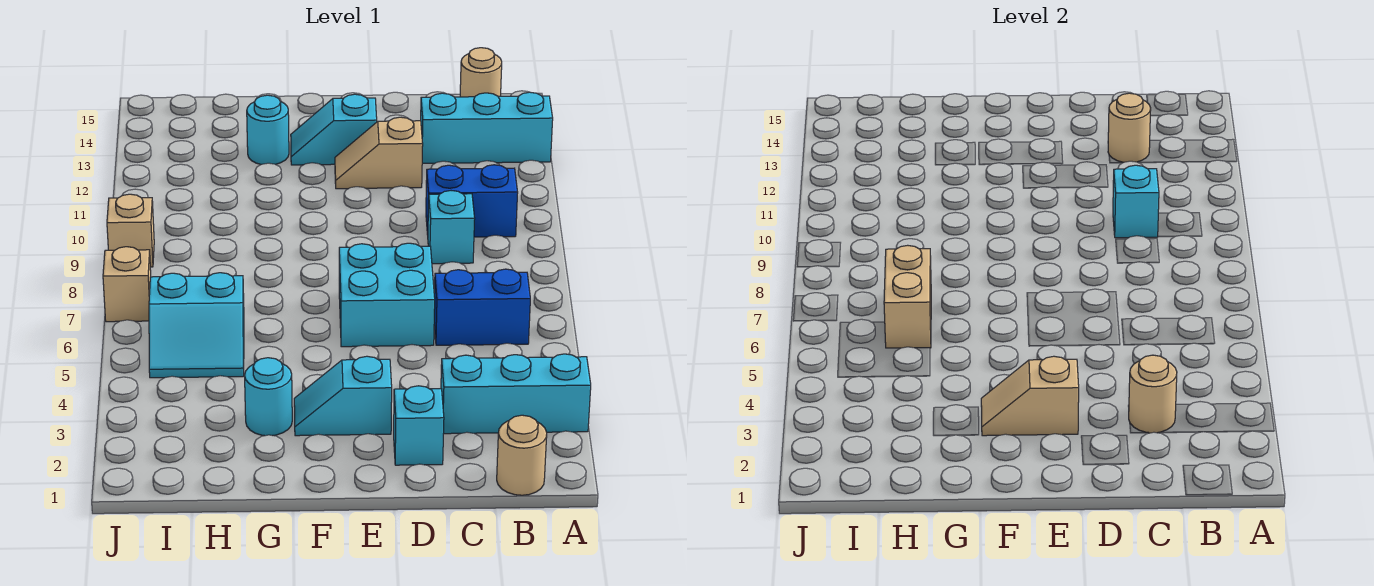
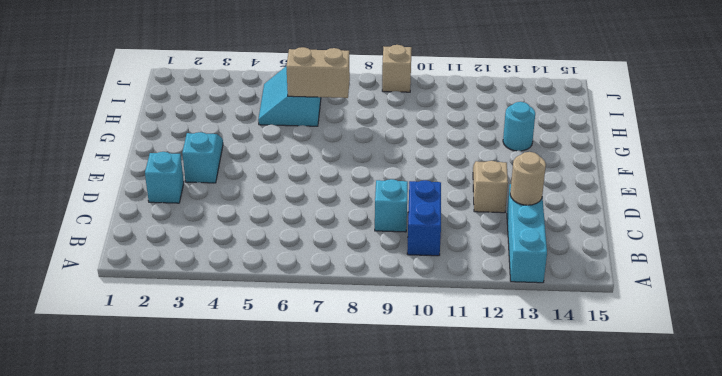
none -> cyan brick A3:C3 level 1
none -> tan round brick B1 level 1
none -> blue brick B6:C6 level 1

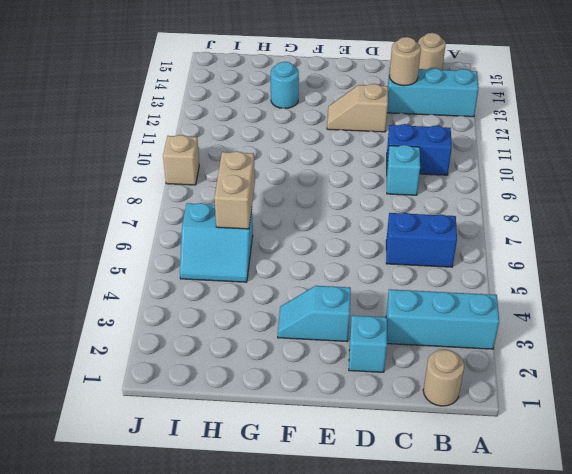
none -> cyan brick D6:E7 level 1
none -> cyan slope E13:F13 level 1 top E
none -> cyan round brick G3 level 1

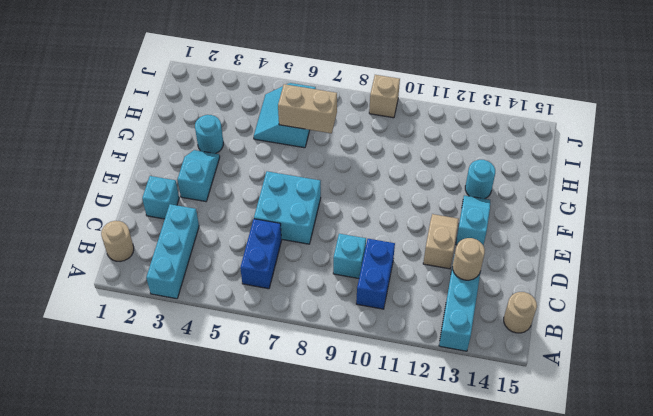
none -> tan brick J7 level 1
none -> tan round brick C3 level 2
none -> cyan brick C10 level 2

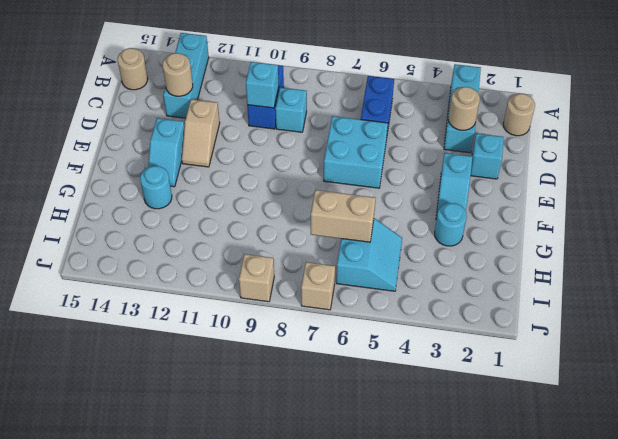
none -> tan slope E3:F3 level 2 top E

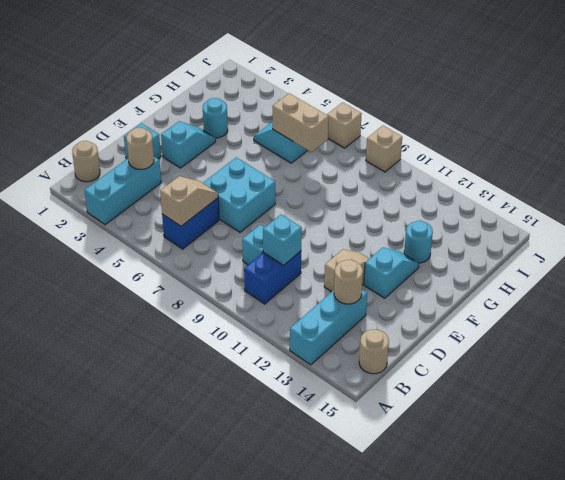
tan slope B6:C6 level 2 top B -> tan slope E3:F3 level 2 top E

